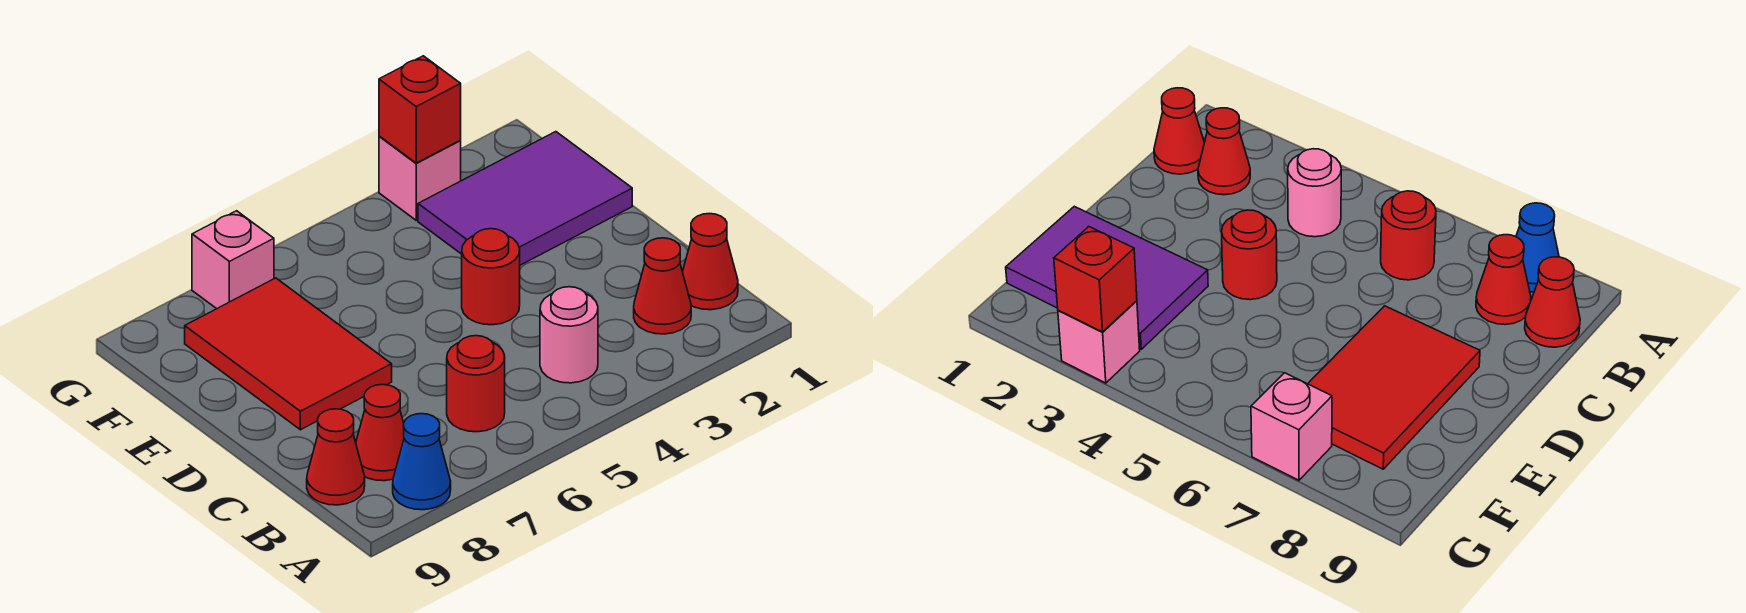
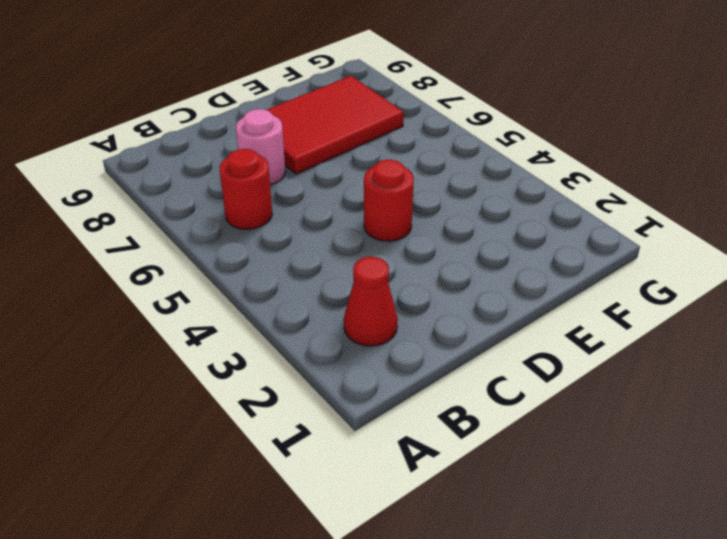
pink round brick C7 level 1 -> pink round brick B4 level 1
none -> blue cone A8 level 1
none -> red cone B1 level 1
none -> red cone B8 level 1

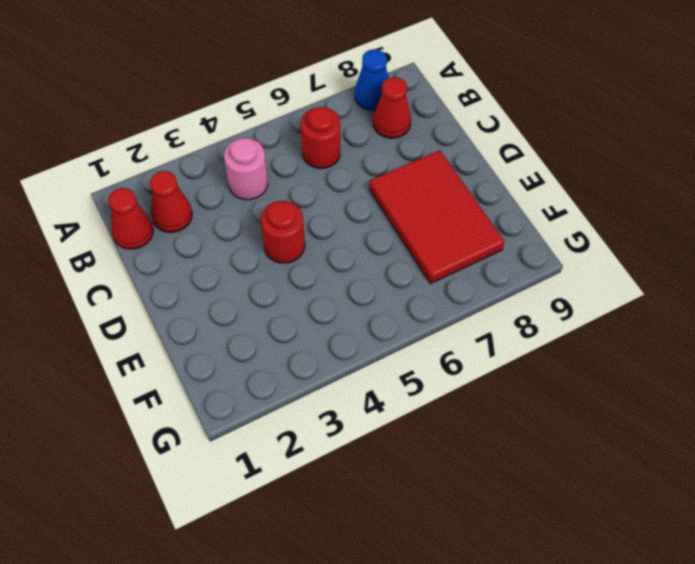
none -> red cone B9 level 1
none -> purple tile E1:F3 level 1
none -> pink brick G3 level 1

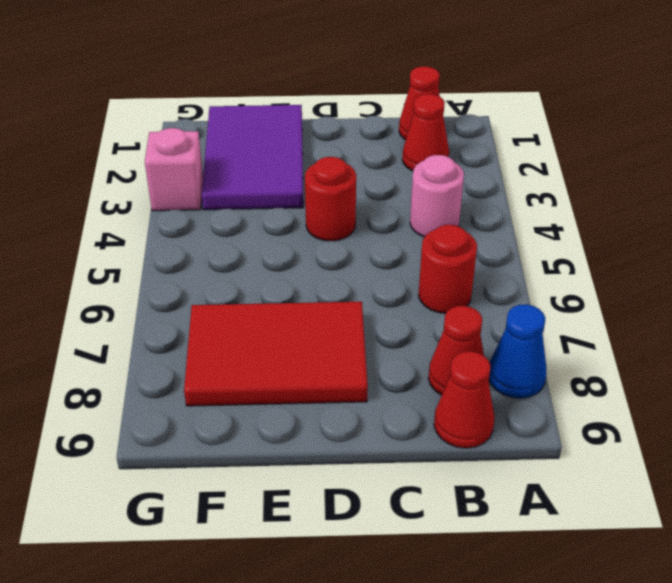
none -> pink brick G7 level 1
none -> red brick G3 level 2

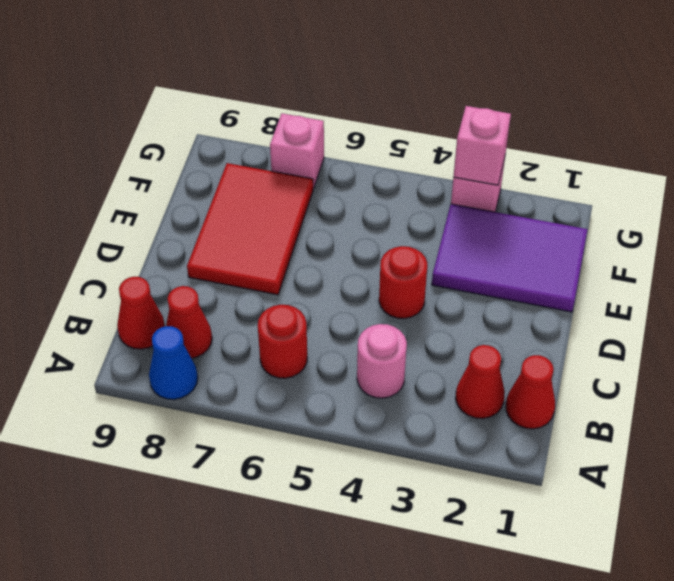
pink brick G3 level 2 -> red brick G3 level 2

